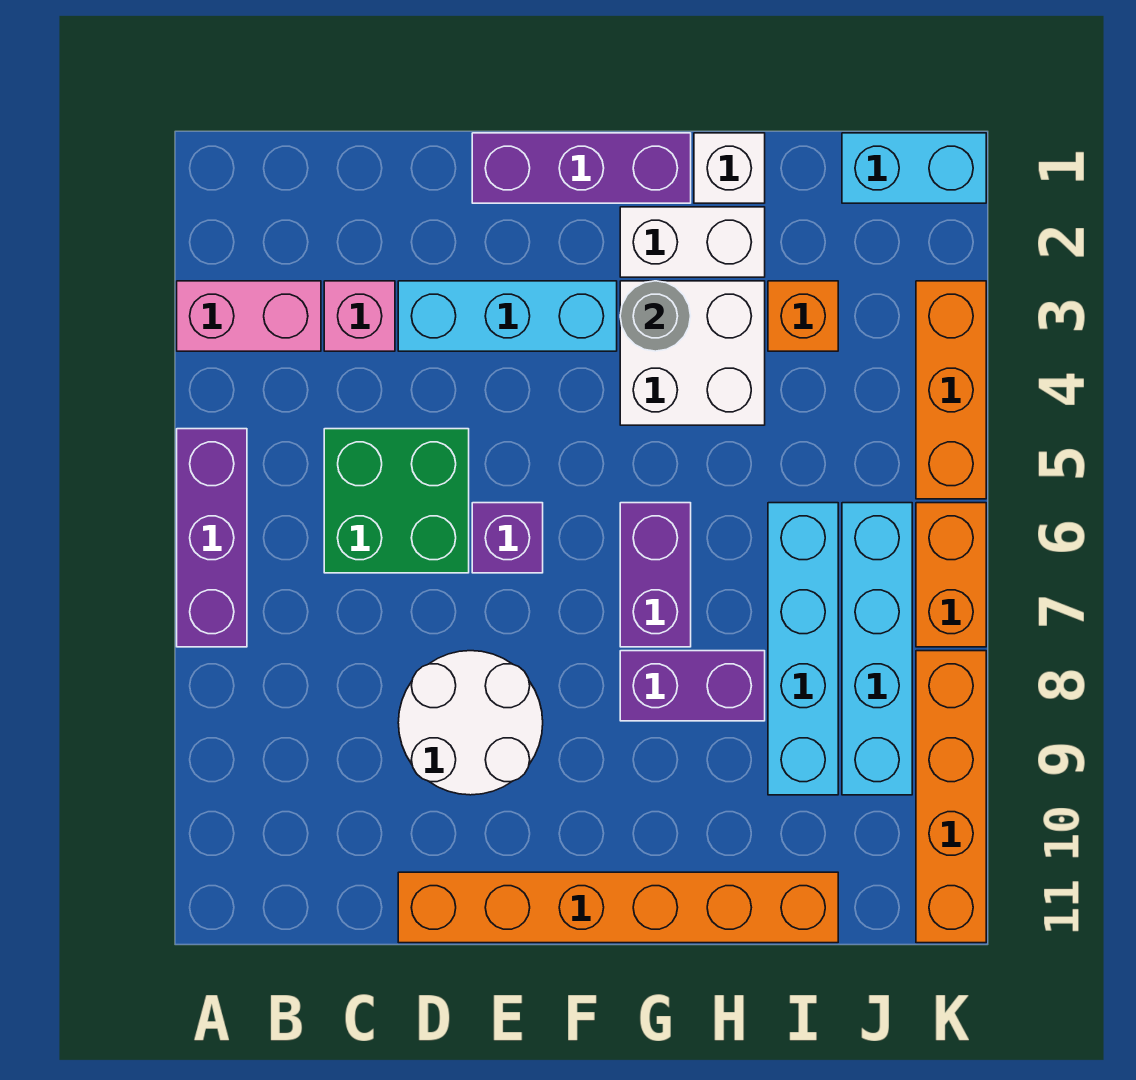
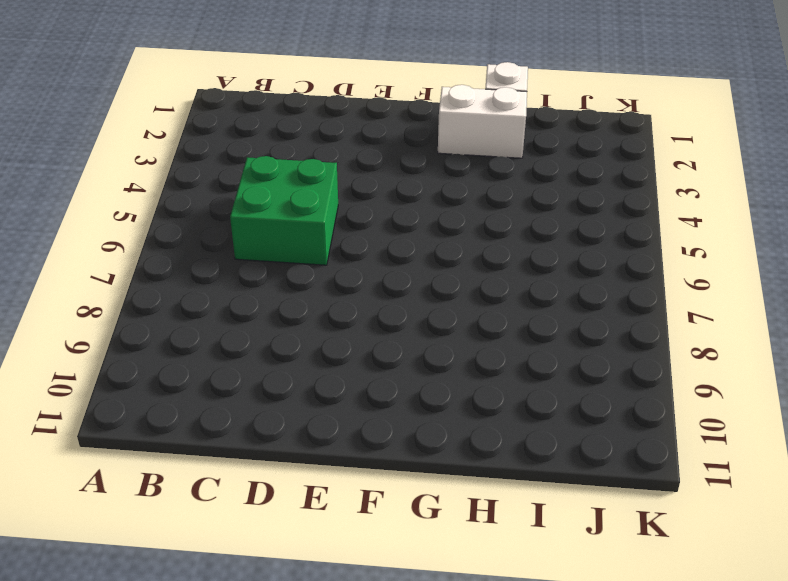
none -> pink brick A3:B3 level 1
none -> purple brick A5:A7 level 1
none -> pink brick C3 level 1

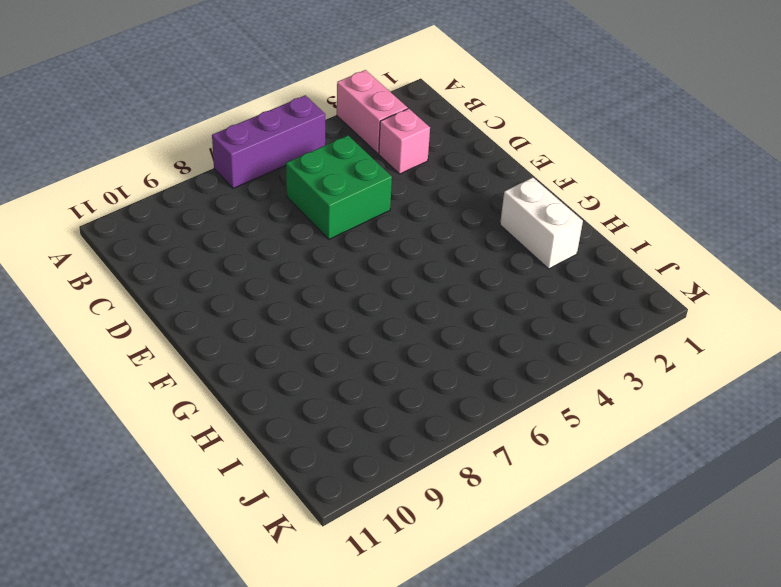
none -> cyan brick D3:F3 level 1
none -> white round brick D8:E9 level 1
none -> orange brick D11:I11 level 1

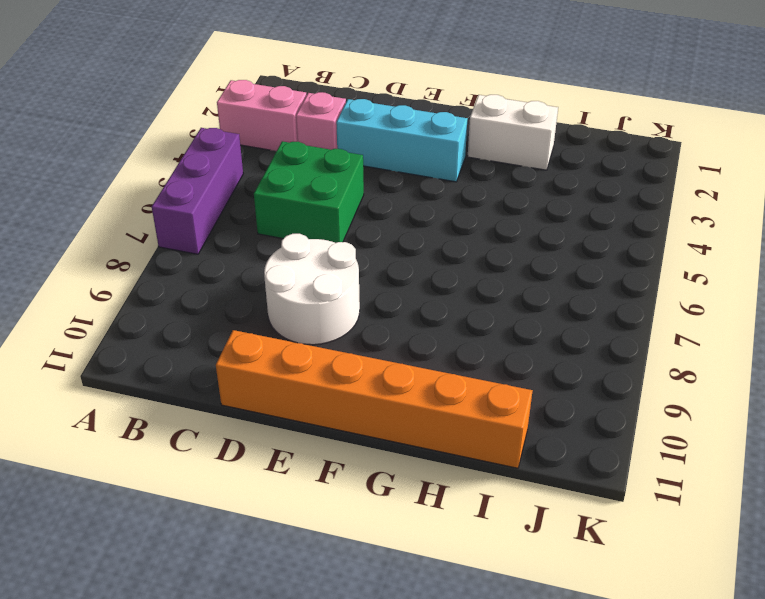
none -> purple brick E1:G1 level 1
none -> purple brick E6 level 1
none -> white brick G3:H4 level 1

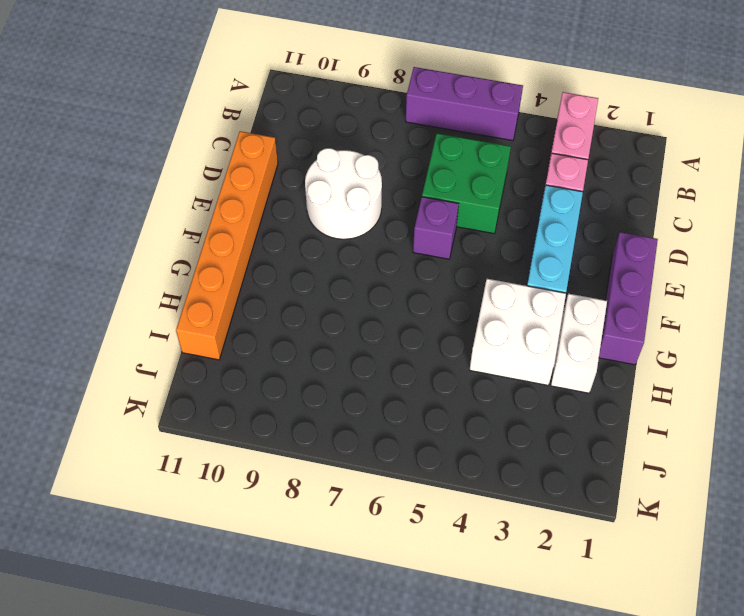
none -> purple brick G6:G7 level 1
none -> purple brick G8:H8 level 1
none -> white brick H1 level 1

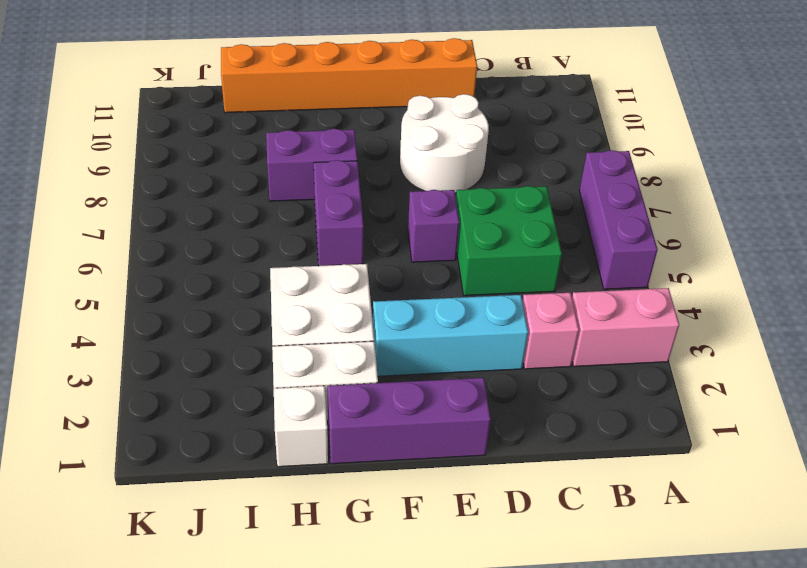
none -> orange brick I3 level 1
none -> cyan brick I6:I9 level 1
none -> cyan brick J1:K1 level 1

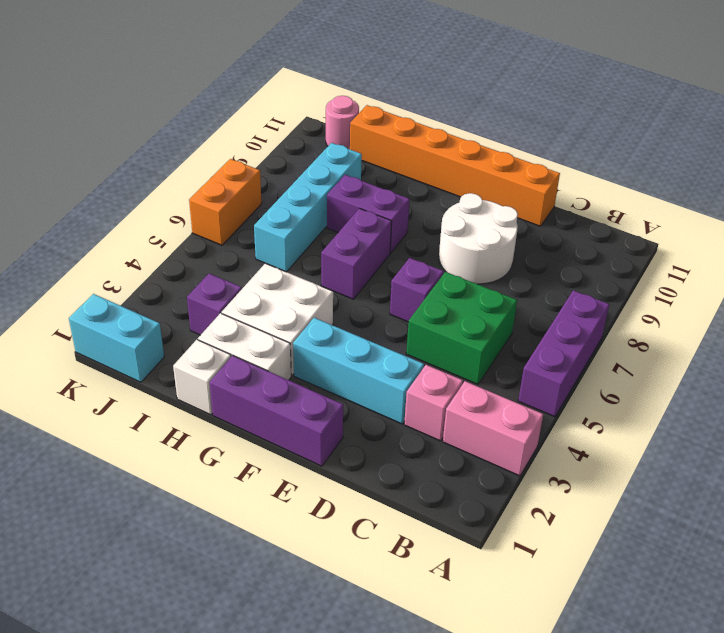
purple brick I3 level 1 -> orange brick I3 level 1
pink round brick J11 level 1 -> none
none -> cyan brick J6:J9 level 1
none -> orange brick K3:K5 level 1
none -> orange brick K8:K11 level 1

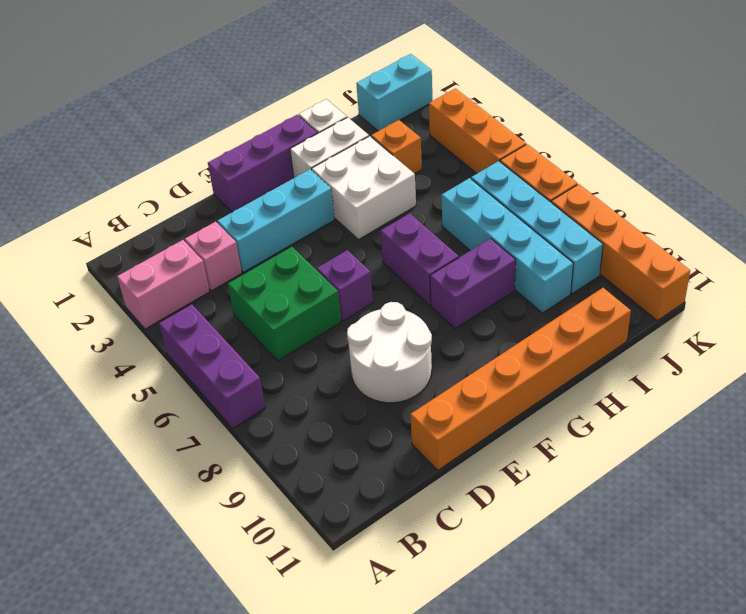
none -> grey round brick G3 level 2

